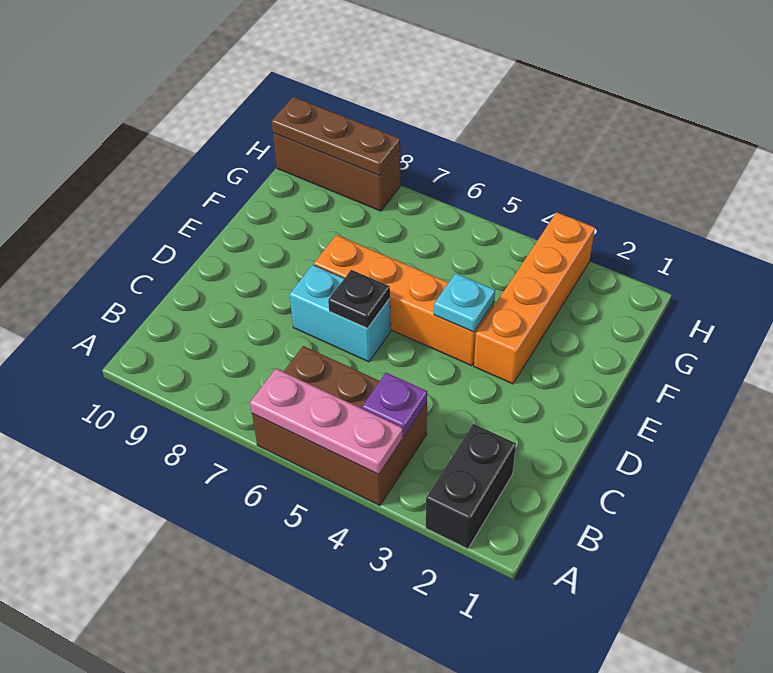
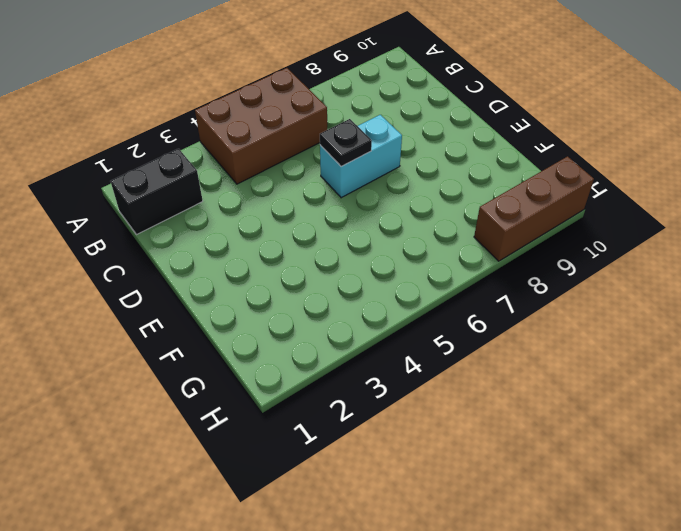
black brick B1:B2 level 1 -> black brick A2:B2 level 1
none -> orange brick E3:H3 level 1
none -> orange brick E4:E7 level 1

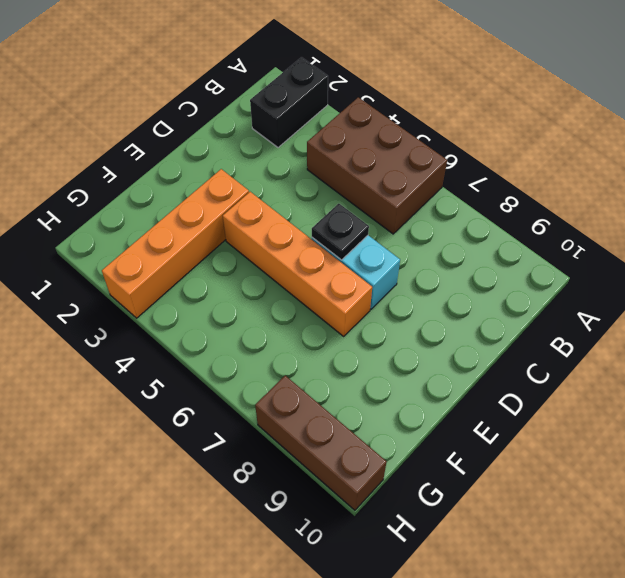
none -> pink plate A4:A6 level 2
none -> purple plate B4 level 2

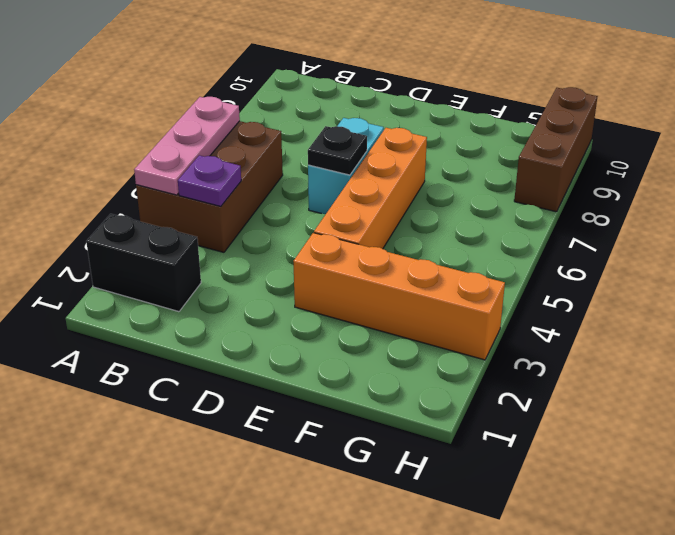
none -> cyan plate E4 level 2
none -> brown plate H8:H10 level 2

